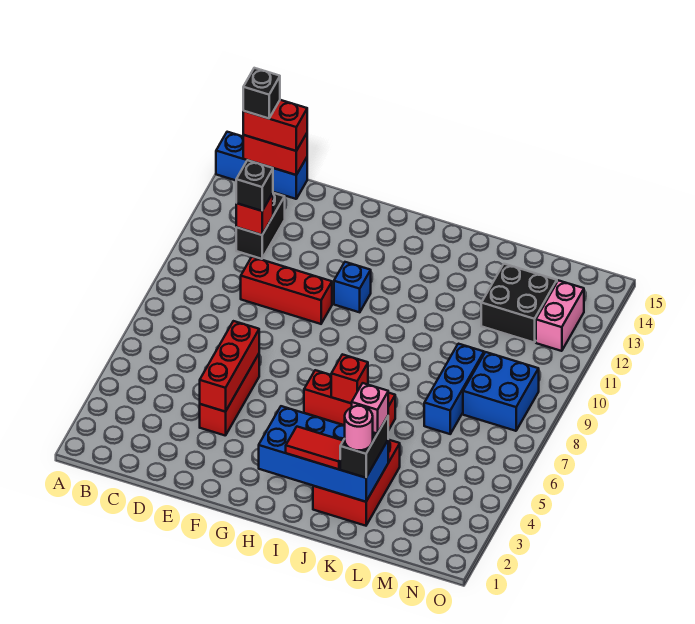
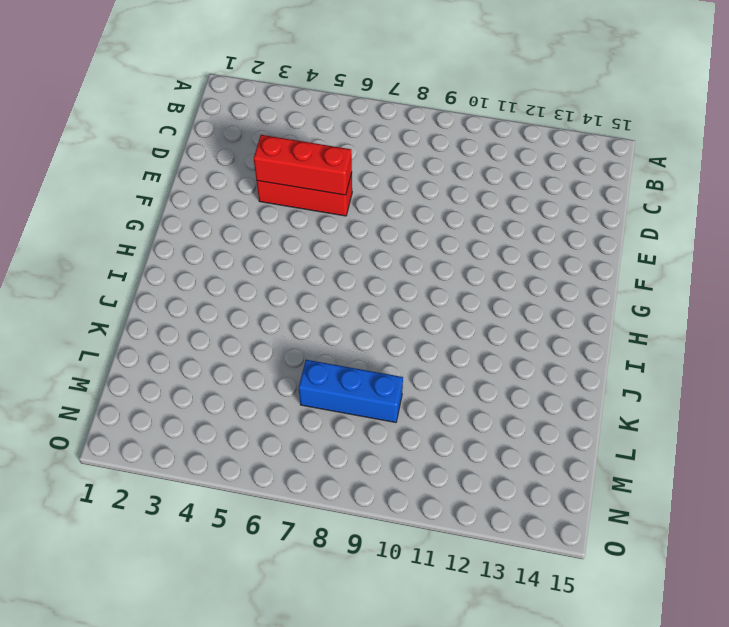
none -> blue brick A15:C15 level 1
none -> black brick C12:C13 level 1
none -> red brick D10:F10 level 1

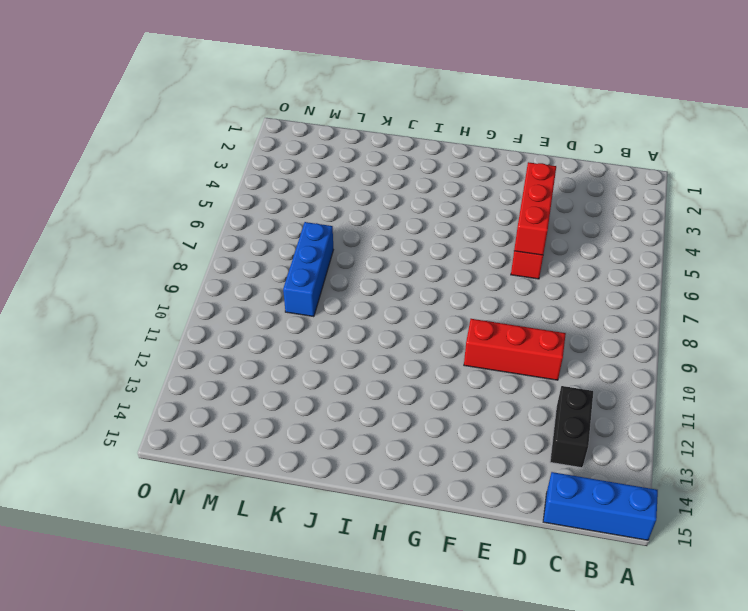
none -> blue brick G11 level 1
none -> red brick H6:J6 level 1
none -> red brick J2:K4 level 1

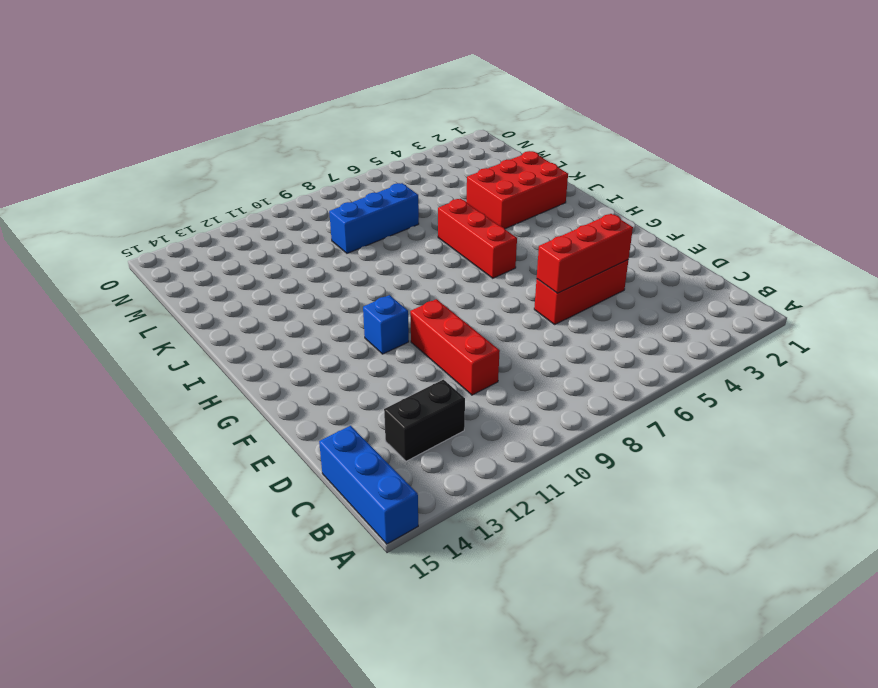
none -> black brick L12:M13 level 1
none -> blue brick M8:N9 level 1
none -> pink brick N12:N13 level 1

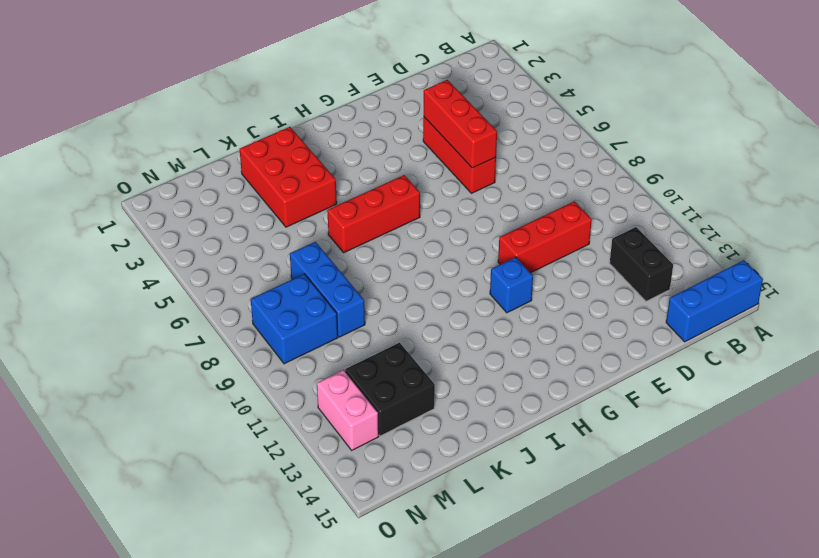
none -> red brick B15:C15 level 2
none -> red brick C12 level 2
none -> blue brick H2:K3 level 2

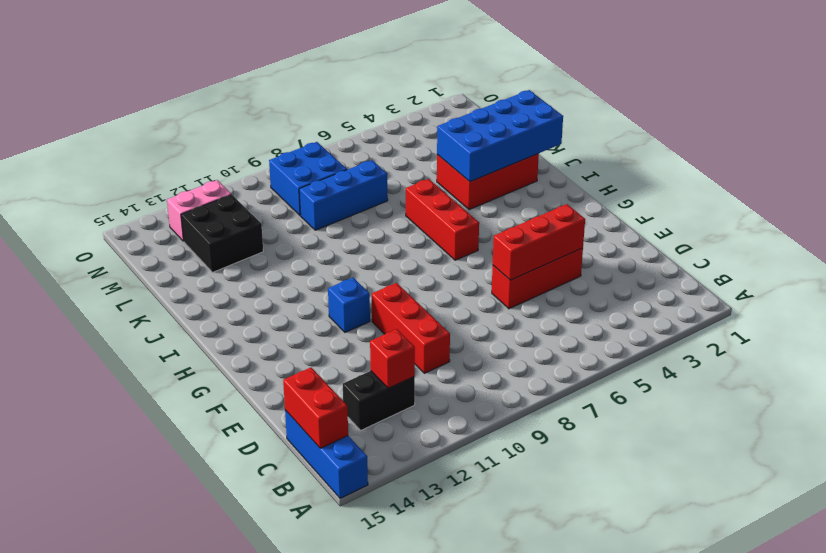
blue brick J1:K4 level 2 -> blue brick H2:K3 level 2
none -> red brick I6 level 2
none -> red brick B15:C15 level 3
none -> black brick C12 level 3

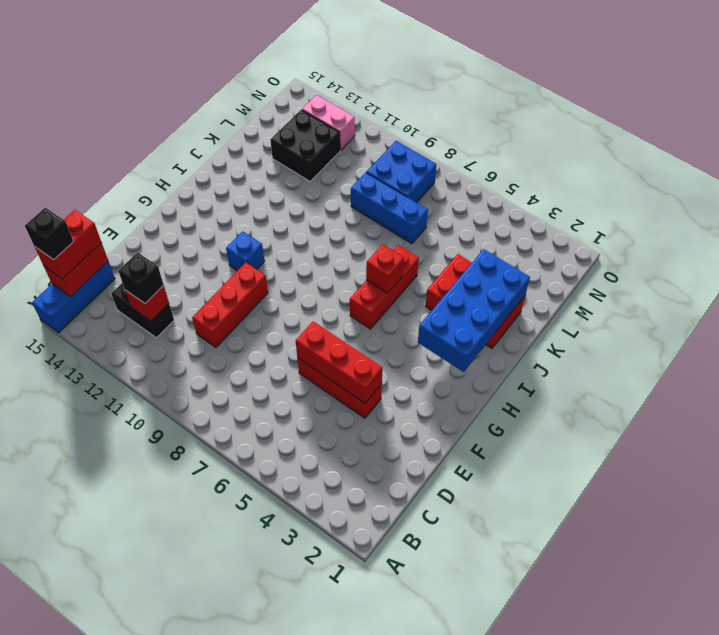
none -> red tile I2:J2 level 3
none -> black brick K2:K3 level 3
none -> pink round brick K2 level 4

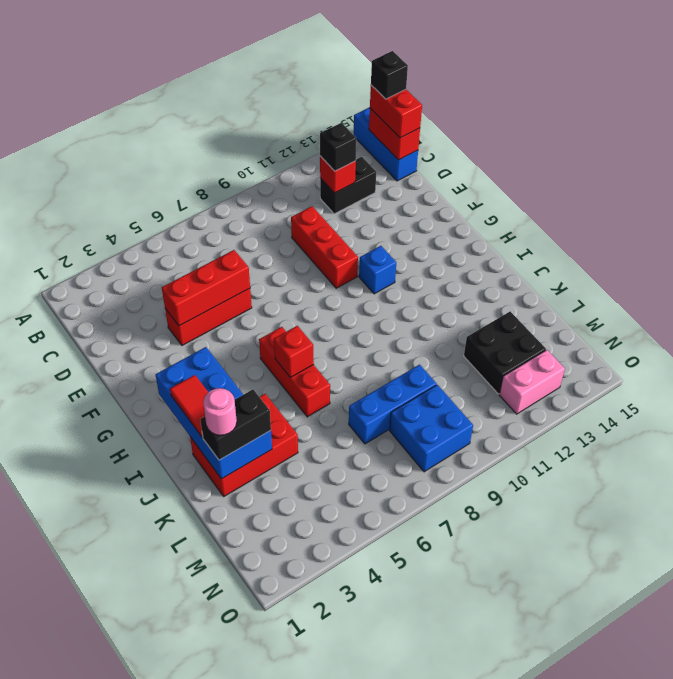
none -> pink brick K3 level 4

